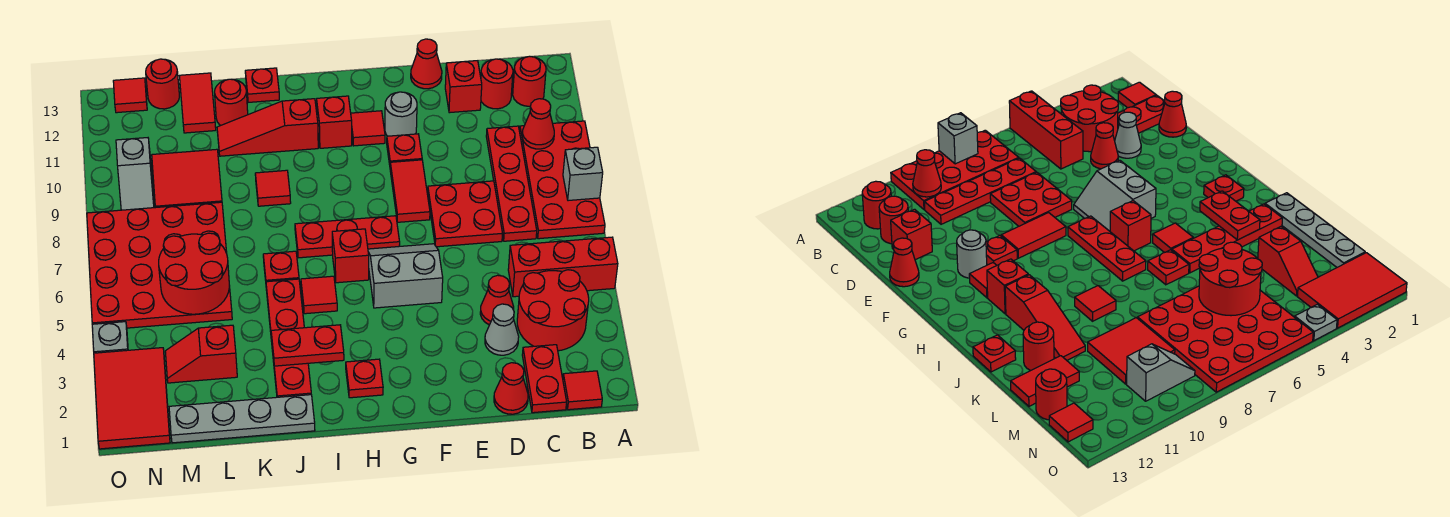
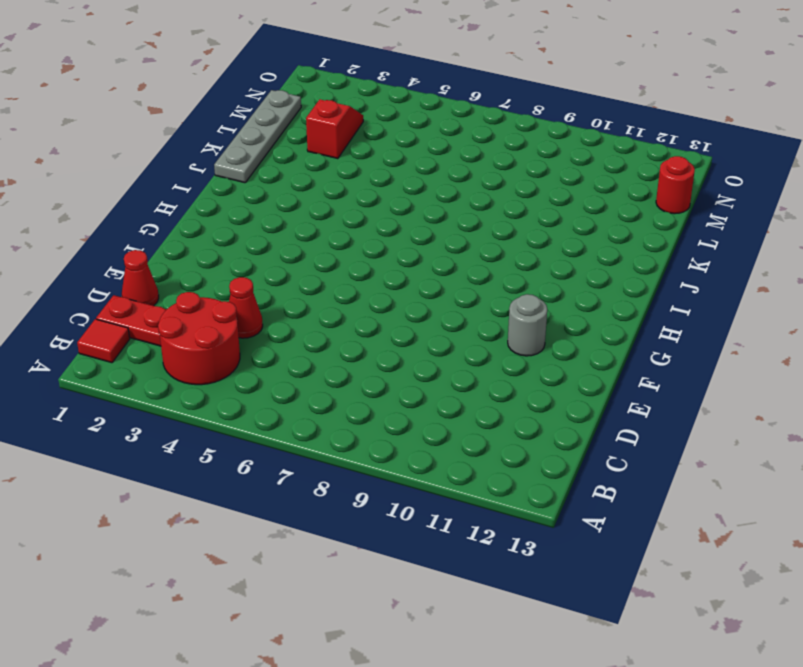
none -> red brick A5:C5 level 1
none -> red plate A7:B10 level 1
none -> red round brick B12 level 1
none -> red plate C7:C10 level 1

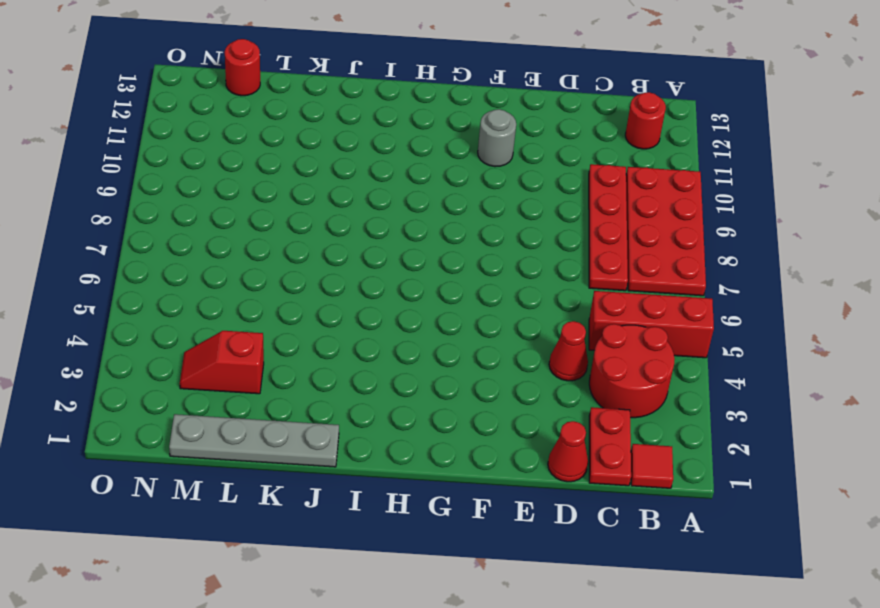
none -> red round brick C12 level 1
none -> grey cone D3 level 1
none -> red plate D7:E8 level 1
none -> red brick D12 level 1

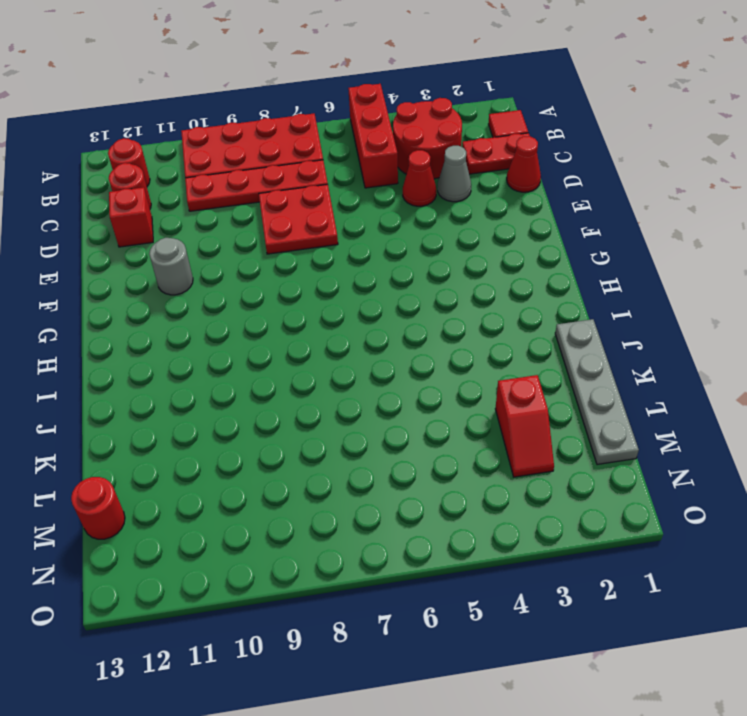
none -> red cone E13 level 1
none -> grey slope F5:G6 level 1 top 5
none -> red tile F8:F9 level 1
none -> red plate F10 level 1

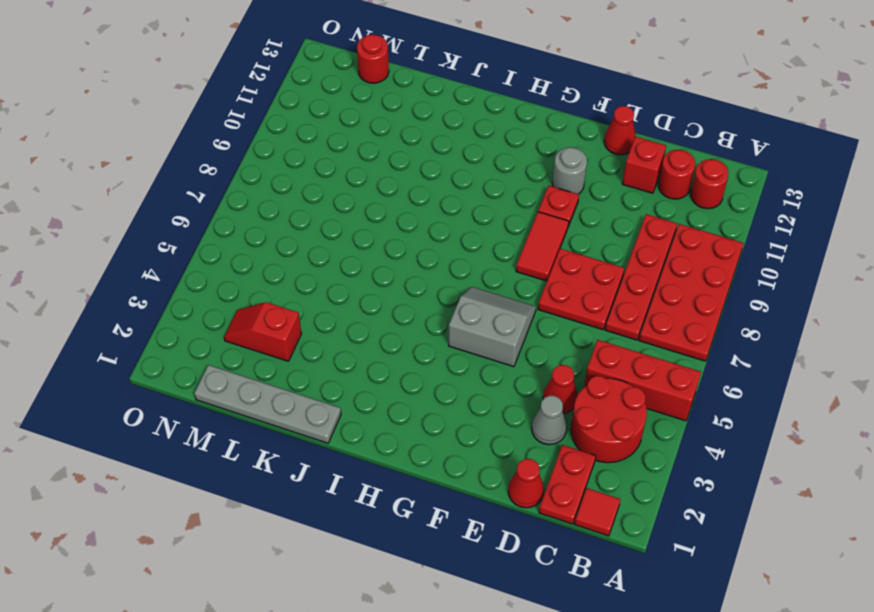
none -> red plate G7:I7 level 1
none -> red tile G11 level 1
none -> red plate H2 level 1
none -> red brick H6 level 1

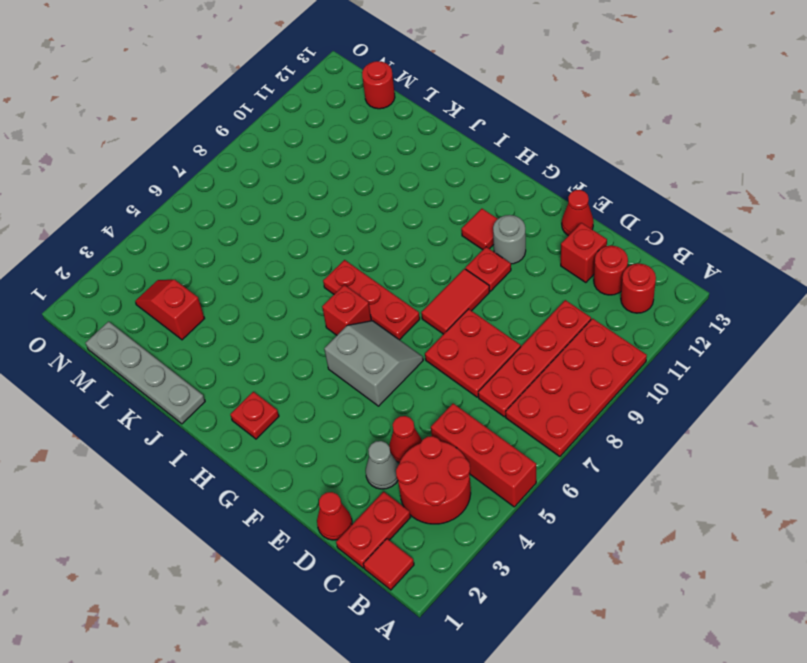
none -> red brick H11 level 1
none -> red tile I5 level 1
none -> red slope I11:K11 level 1 top I
none -> red plate J2:J5 level 1

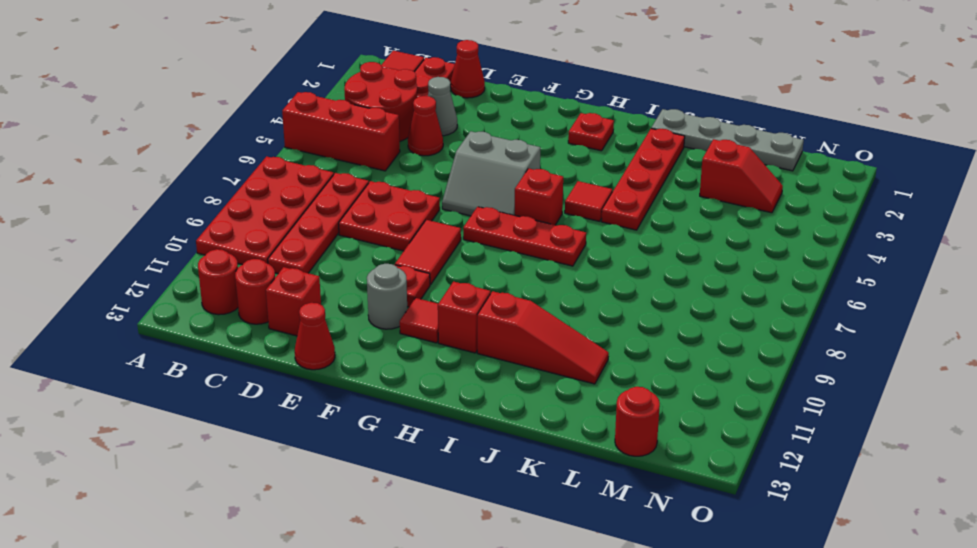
none -> red plate J6 level 1
none -> red tile J9 level 1
none -> red plate J13 level 1
none -> red round brick K12 level 1

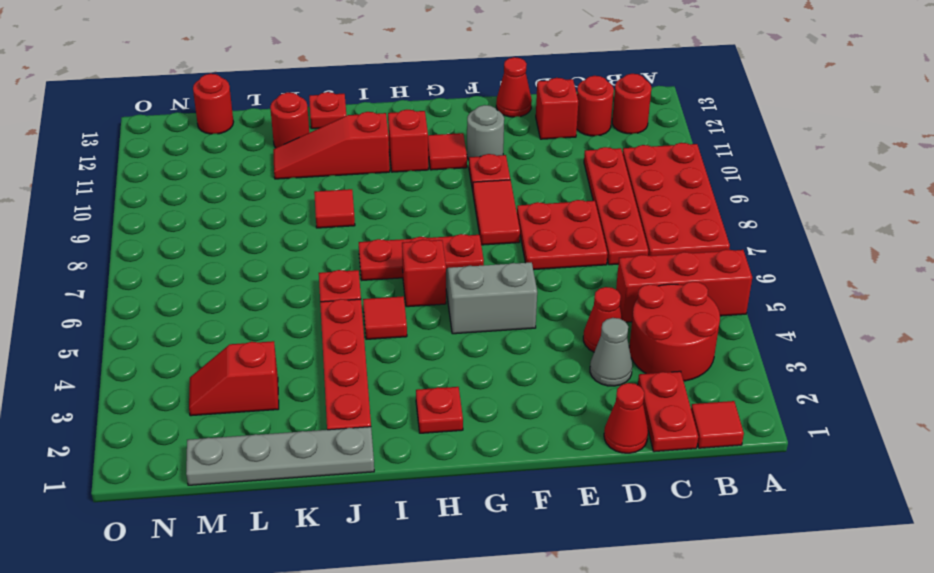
none -> red plate L5:O8 level 1
none -> red tile L9:M10 level 1
none -> red tile L12:L13 level 1
none -> red tile N1:O3 level 1

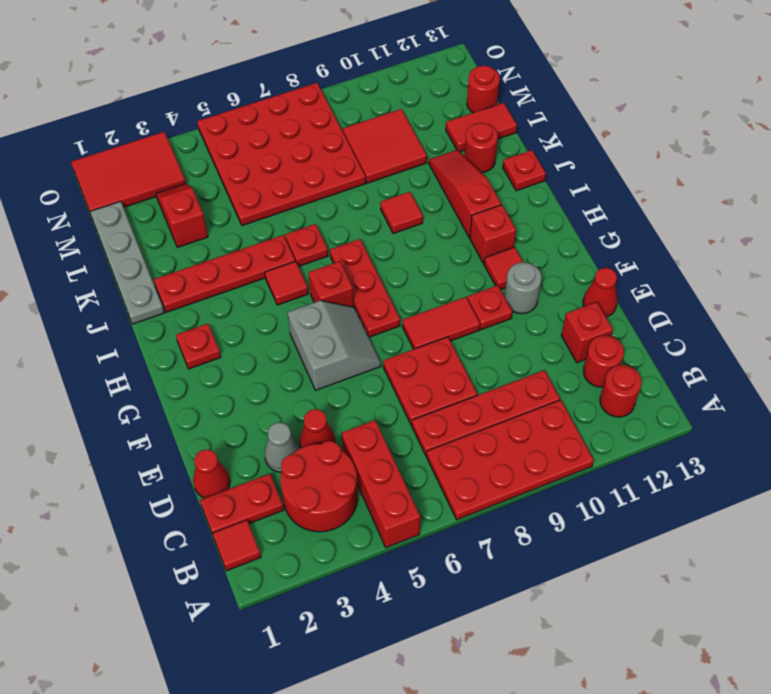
none -> grey slope N9:N10 level 1 top 10
none -> red tile N13 level 1
none -> grey plate O4 level 1
none -> grey brick A8 level 2

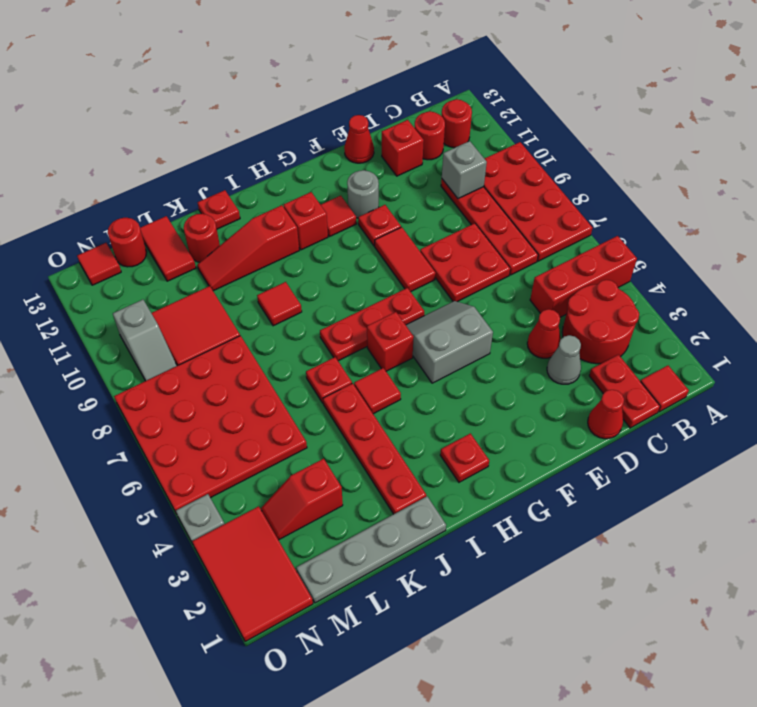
grey brick C10 level 2 -> grey brick A8 level 2
none -> red cone B10 level 2
none -> red plate I3:J3 level 2
none -> red round brick L5:M6 level 2

